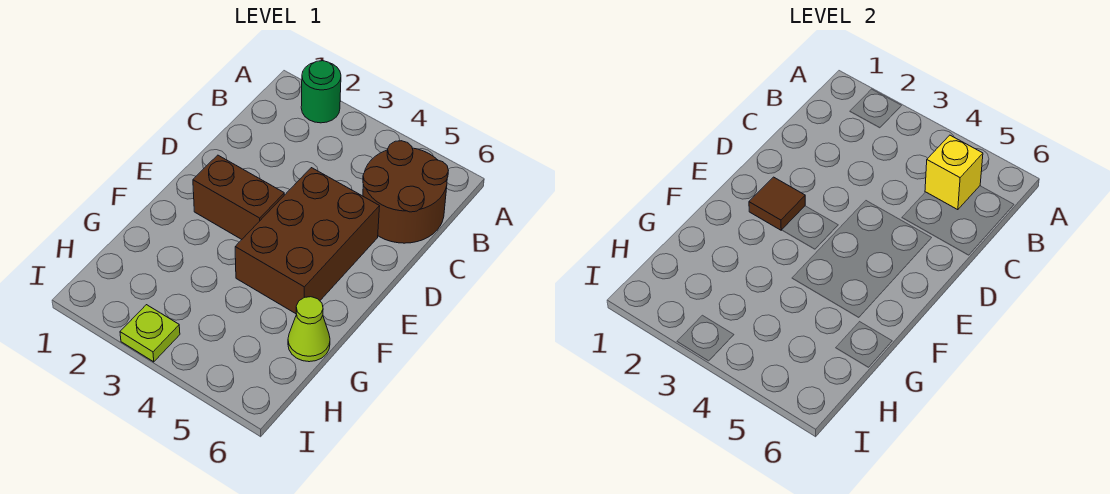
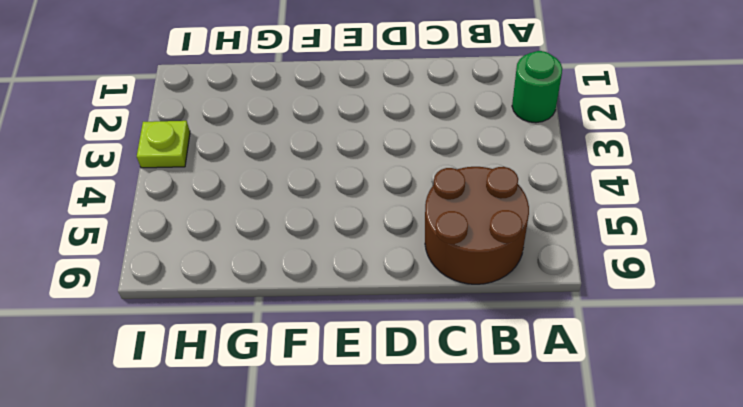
none -> brown brick D4:F5 level 1
none -> brown brick E2:E3 level 1

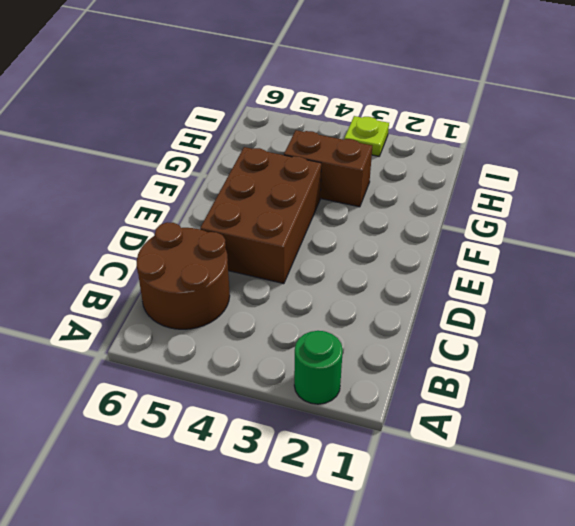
brown brick G3:G4 level 1 -> brown brick E2:E3 level 1
none -> lime cone G6 level 1
none -> yellow brick B5 level 2

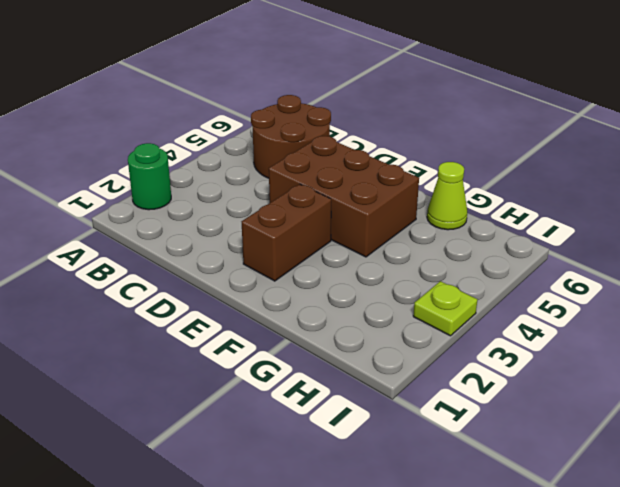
none -> yellow brick B5 level 2
none -> brown tile E2 level 2

